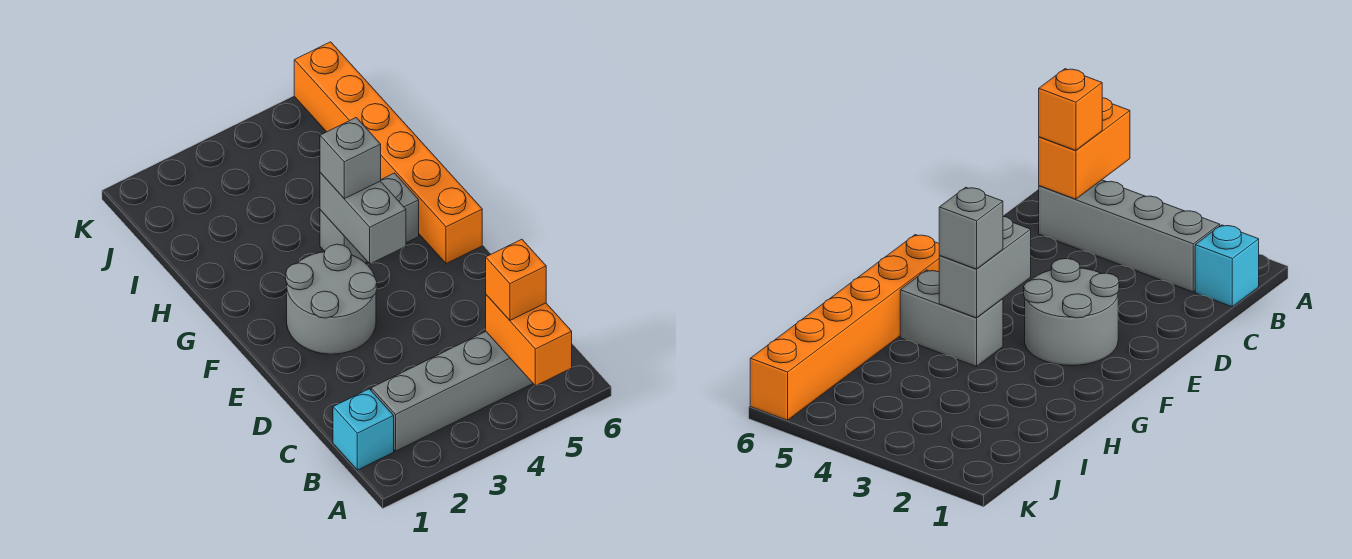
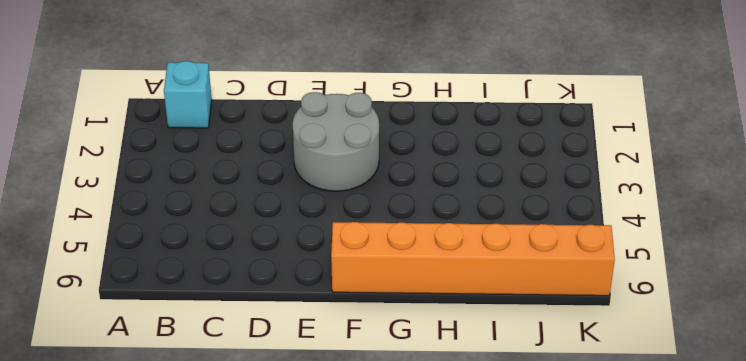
none -> grey brick B2:B5 level 1
none -> grey brick G4:G5 level 1

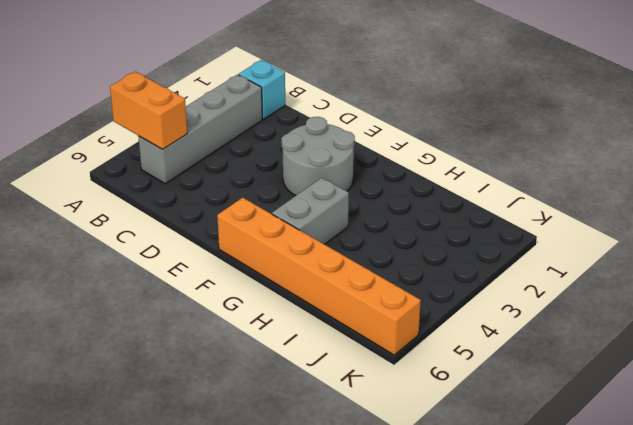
none -> grey brick F4:G4 level 2
none -> orange brick B5 level 3

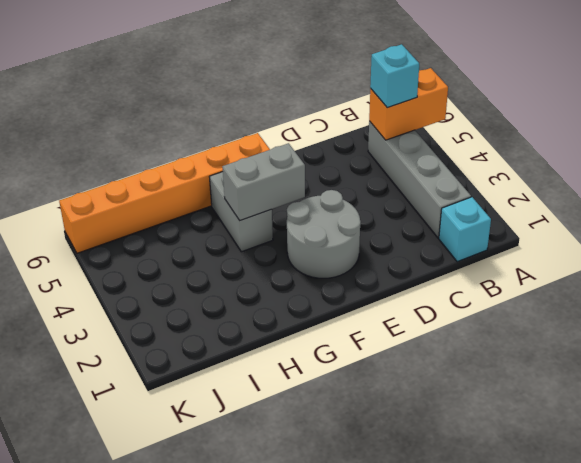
cyan brick B5 level 3 -> orange brick B5 level 3
none -> grey brick G4 level 3

